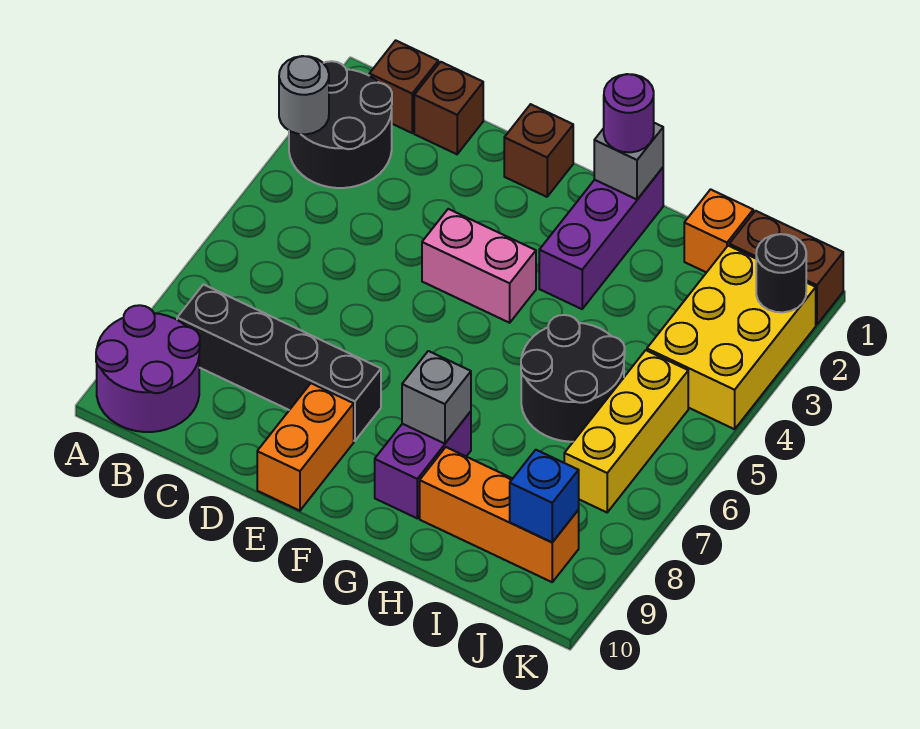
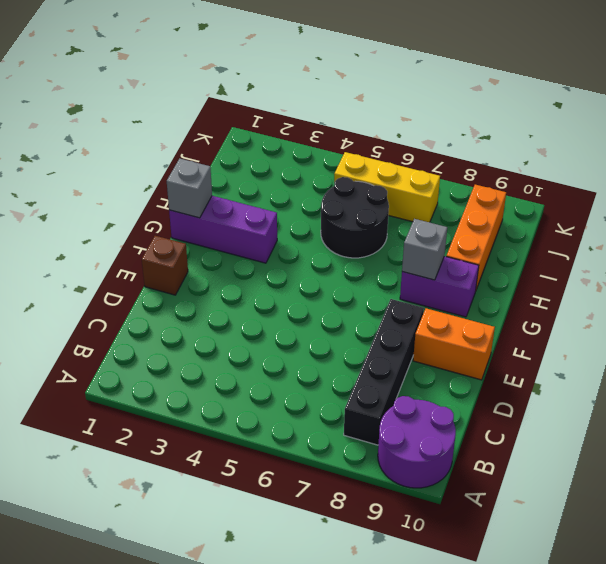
none -> black round brick A2:B3 level 1
none -> brown brick B1 level 1
none -> brown brick C1 level 1

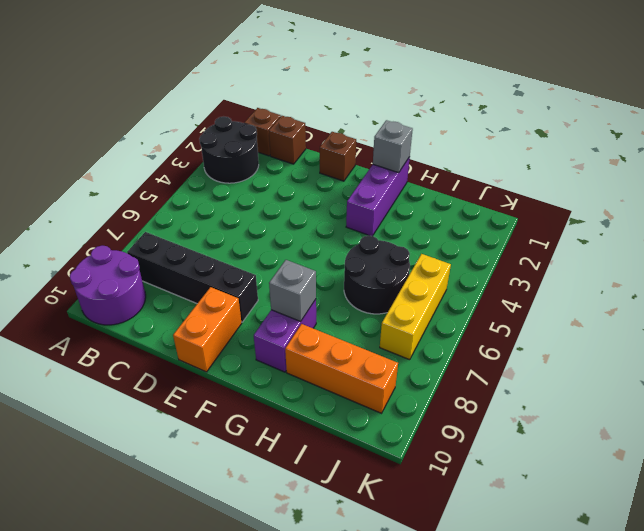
none -> pink brick E4:F4 level 1
none -> orange brick I1 level 1
none -> brown brick J1:K1 level 1

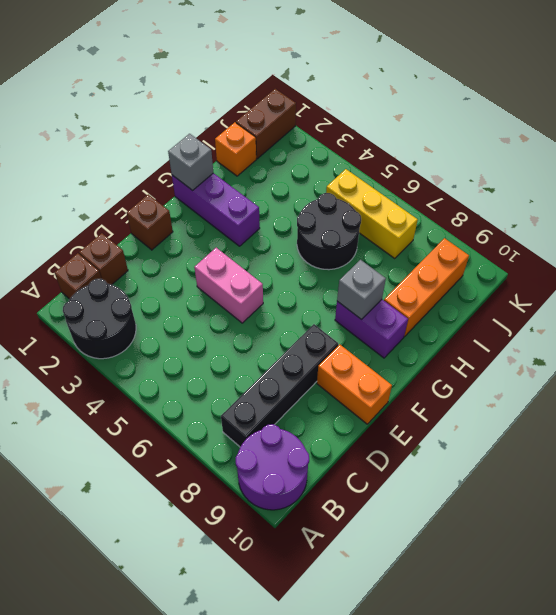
pink brick E4:E5 level 1 -> pink brick E4:F4 level 1
none -> yellow brick J2:K4 level 1
none -> grey round brick A3 level 2
none -> blue brick J9 level 2

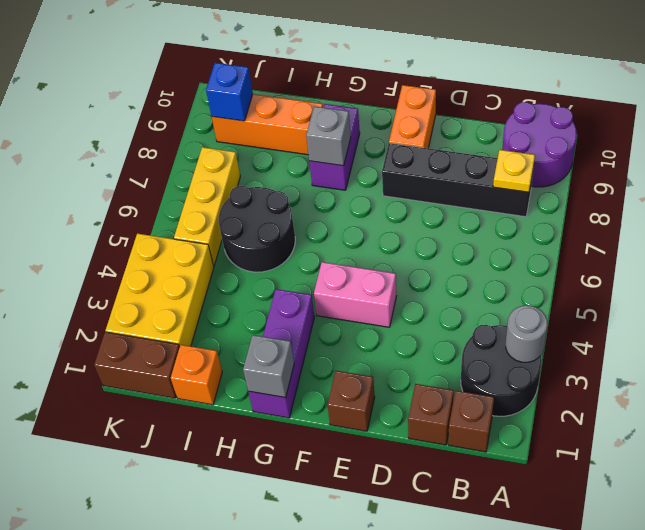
yellow plate B8 level 2 -> none
none -> black round brick K2 level 2
none -> purple round brick G1 level 3

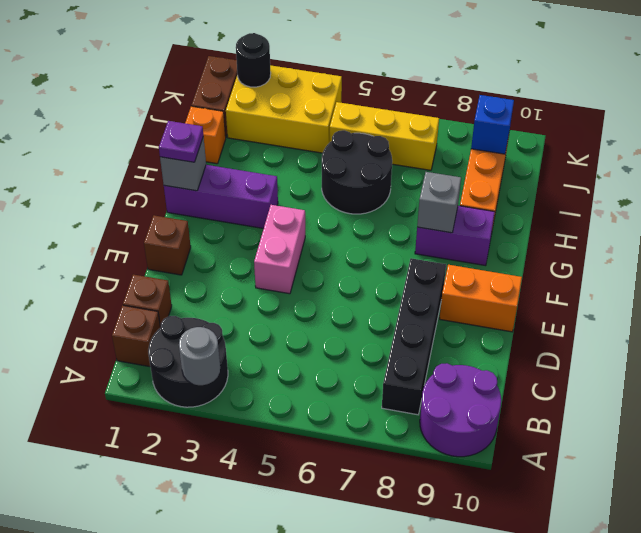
purple plate G1 level 3 -> purple round brick G1 level 3

